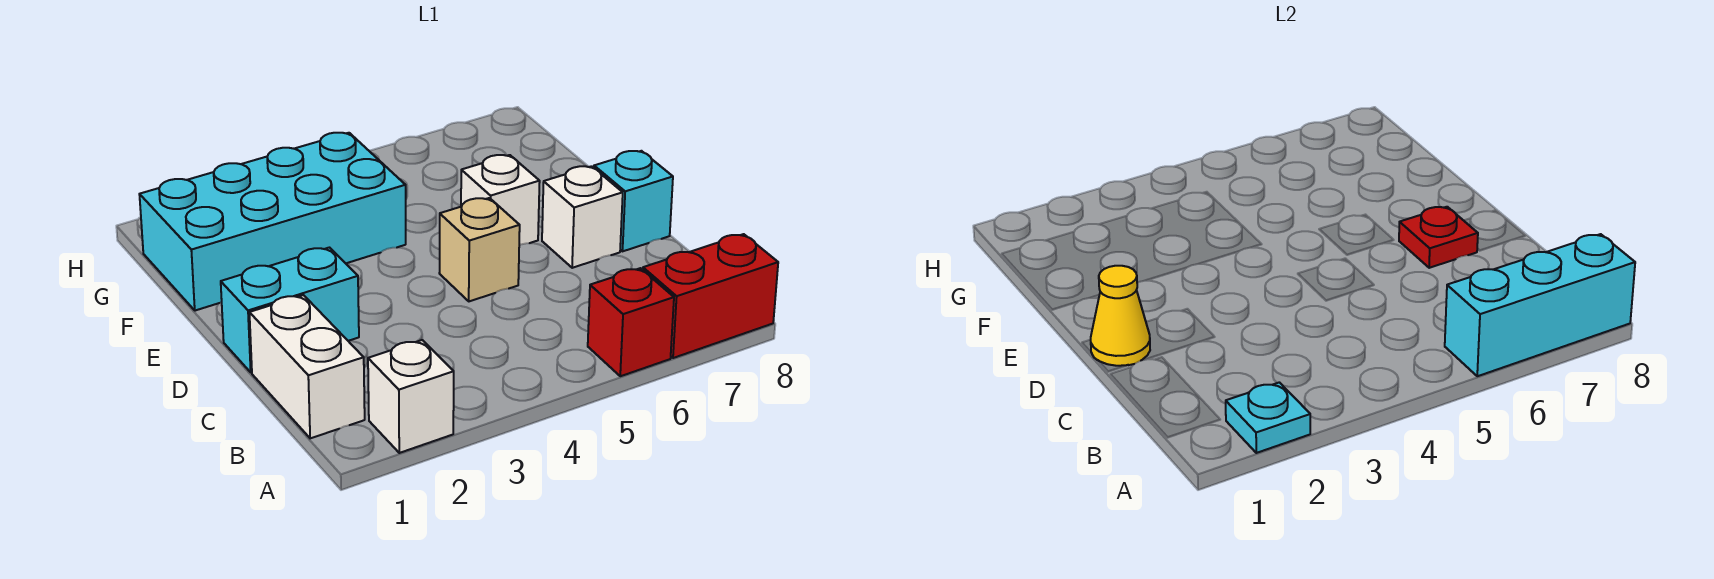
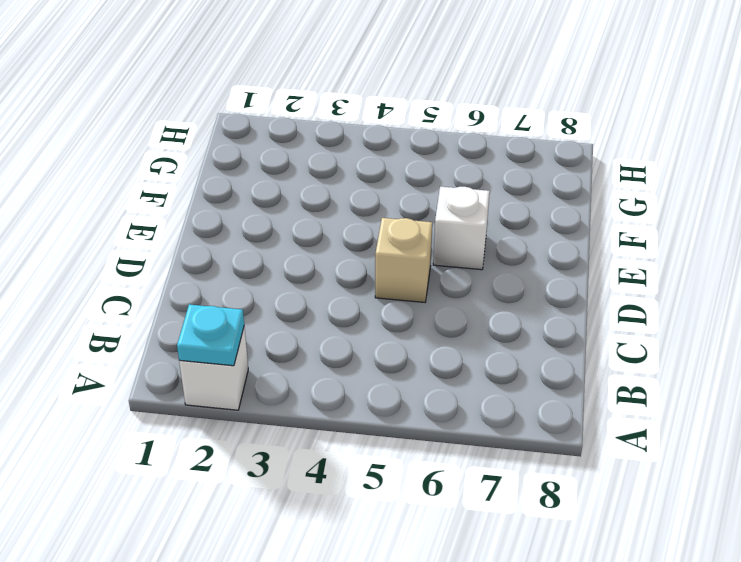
none -> red brick A6 level 1
none -> red brick A7:A8 level 1
none -> white brick B1:C1 level 1

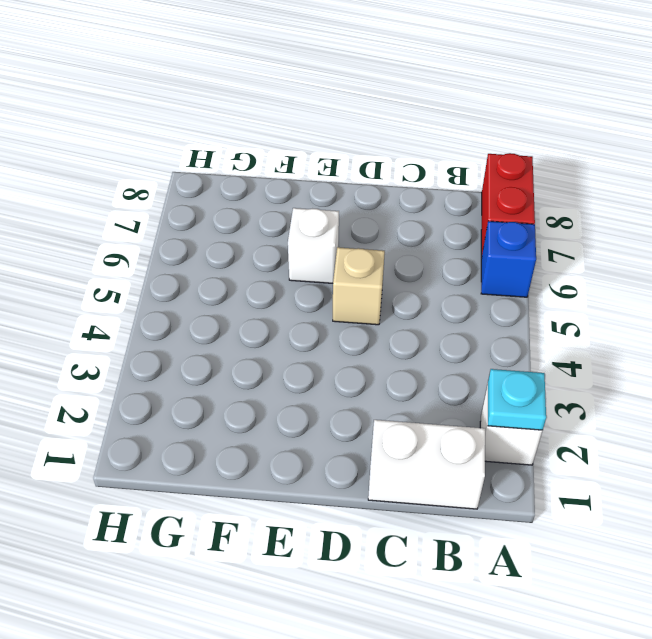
blue brick A6 level 1 -> red brick A6 level 1
none -> cyan brick D1:D2 level 1
none -> white brick D7 level 1
none -> cyan brick D8 level 1

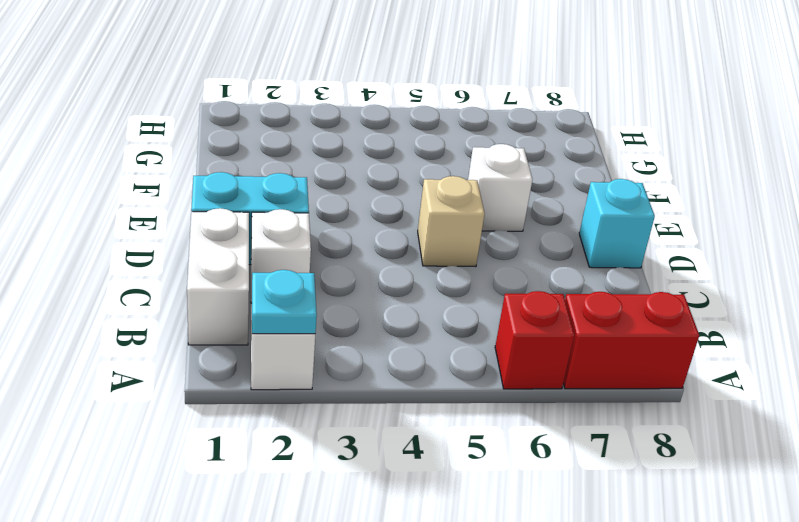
white brick C2 level 1 -> white brick D7 level 1
none -> cyan brick F1:G4 level 1
none -> cyan brick A6:A8 level 2
none -> yellow cone D1 level 2

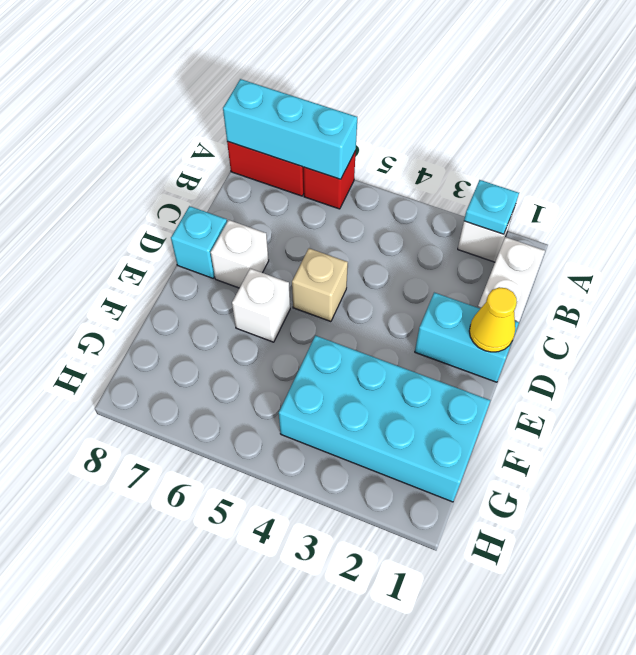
none -> red plate D7 level 2

